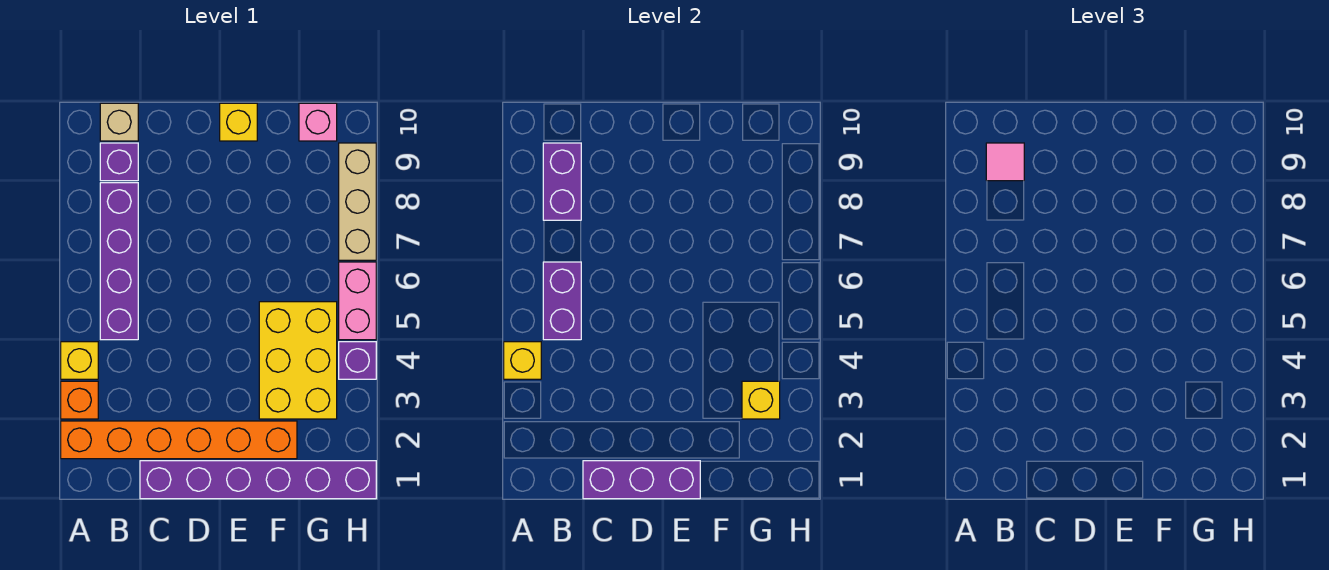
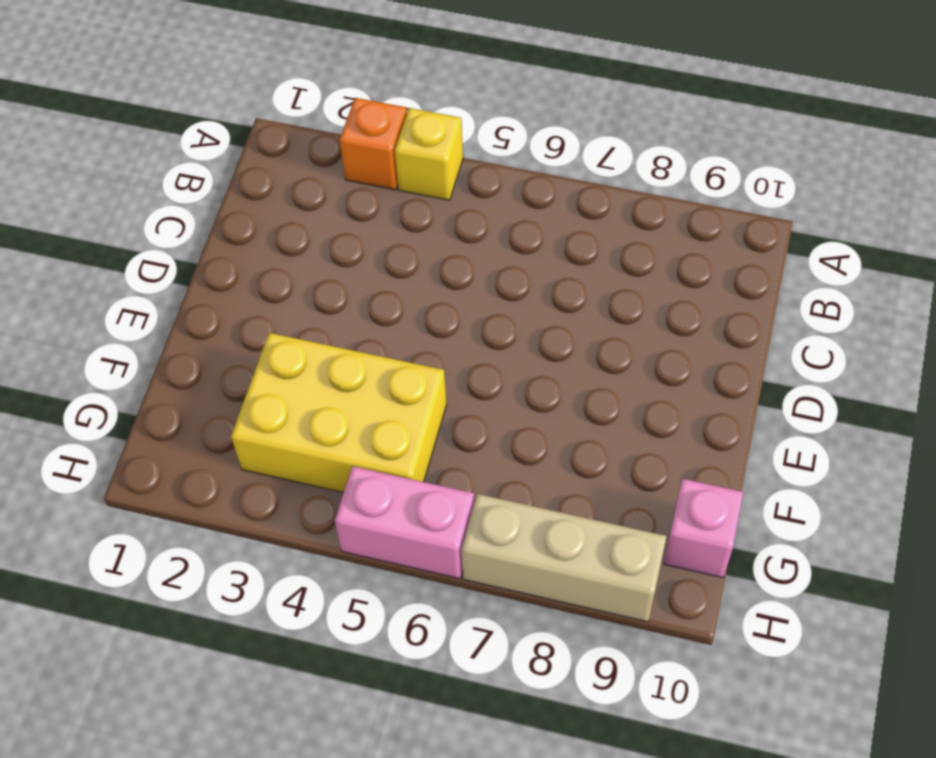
none -> orange brick A2:F2 level 1
none -> purple brick B5:B8 level 1
none -> purple brick B9 level 1

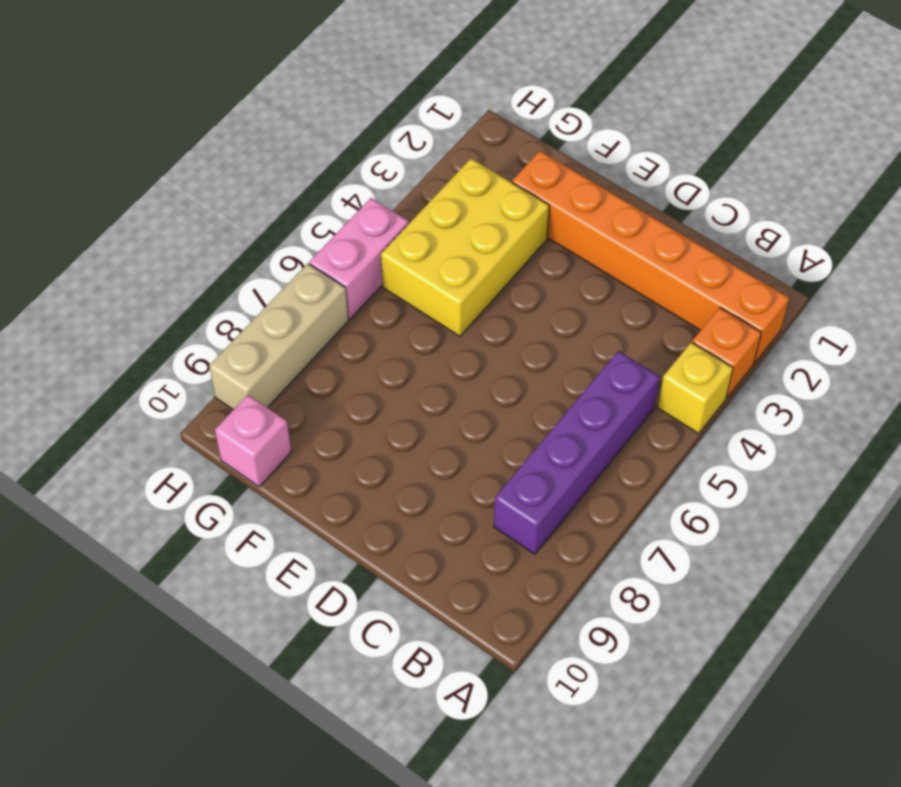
none -> purple brick B9 level 1
none -> tan brick B10 level 1
none -> purple brick C1:H1 level 1

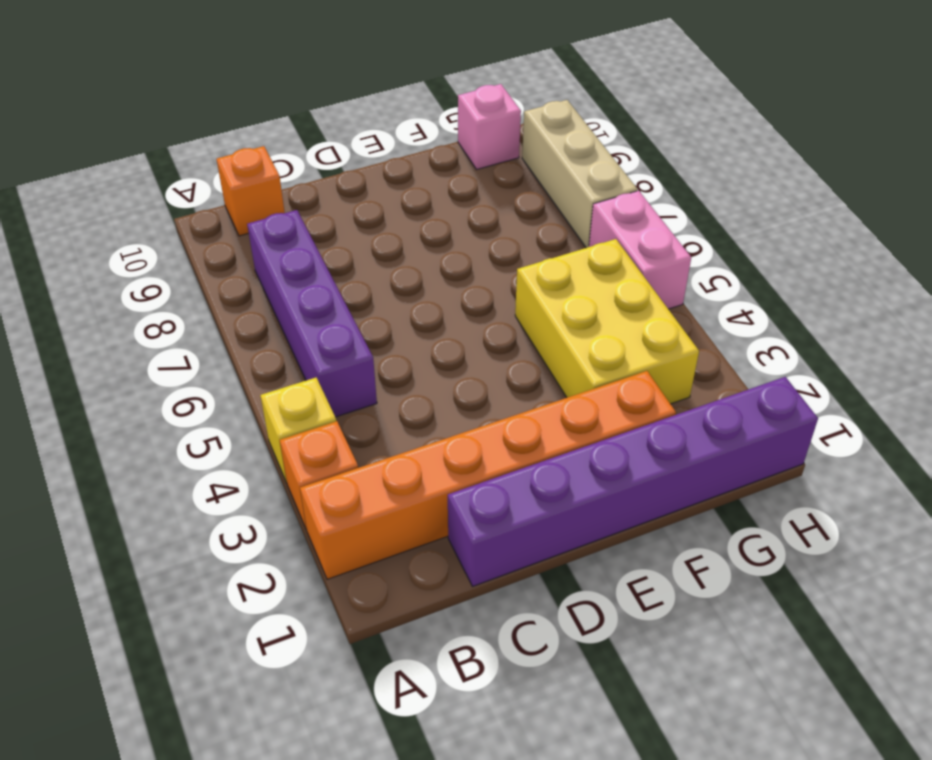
orange brick B10 level 1 -> tan brick B10 level 1
none -> purple brick B9 level 1
none -> yellow brick E10 level 1
none -> purple brick H4 level 1

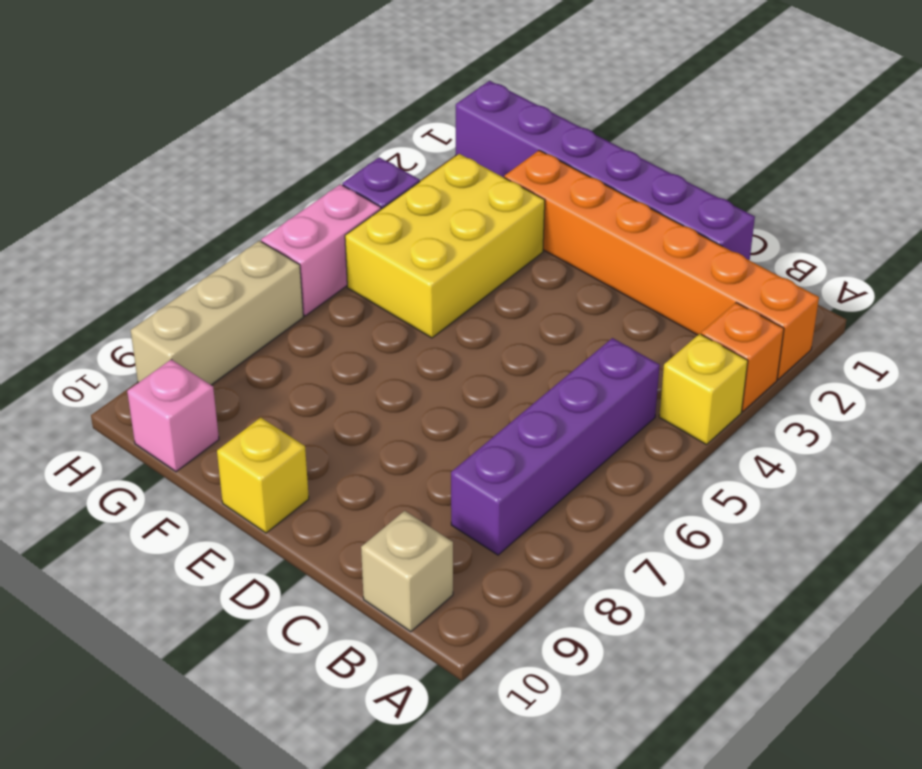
none -> purple brick B9 level 1
none -> yellow brick A4 level 2
none -> purple brick B5:B6 level 2

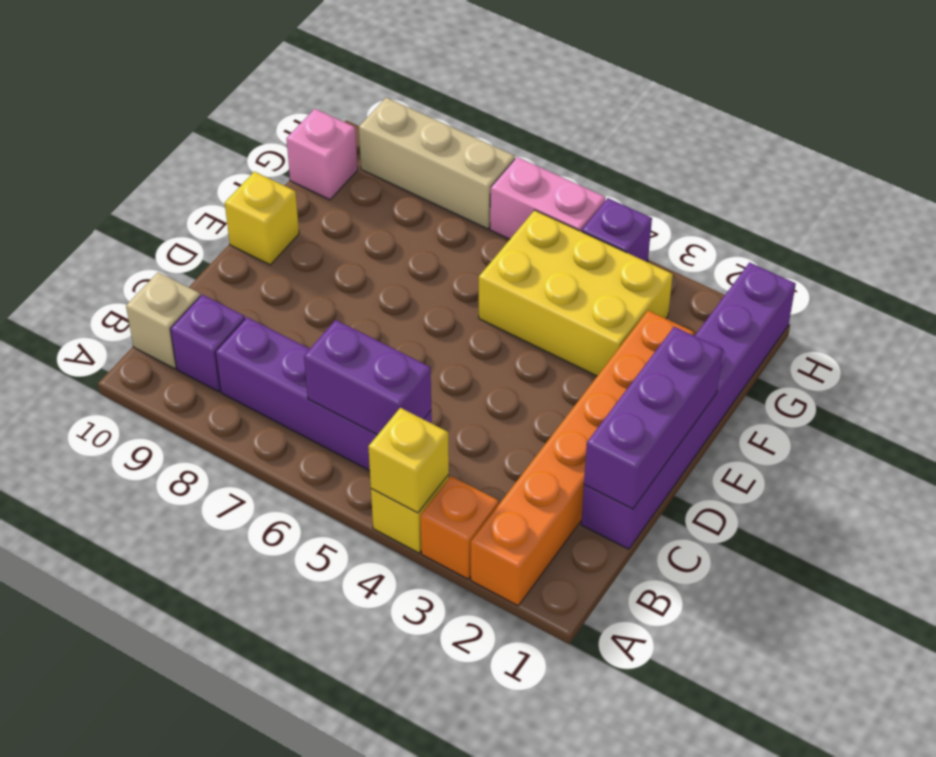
none -> purple brick B8:B9 level 2
none -> yellow brick G3 level 2
none -> pink tile B9 level 3

